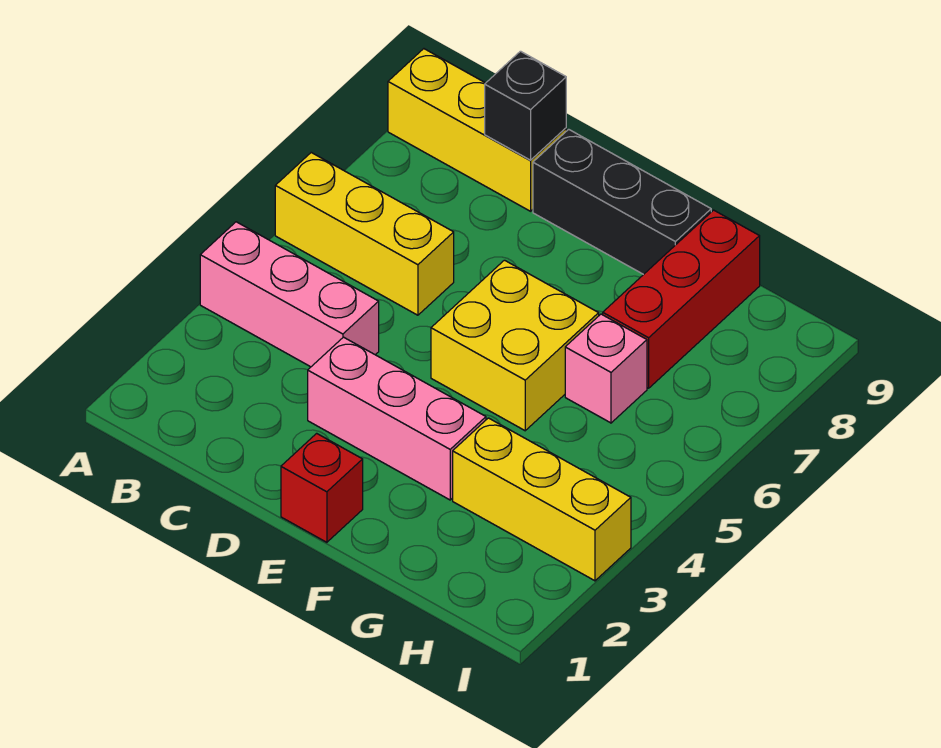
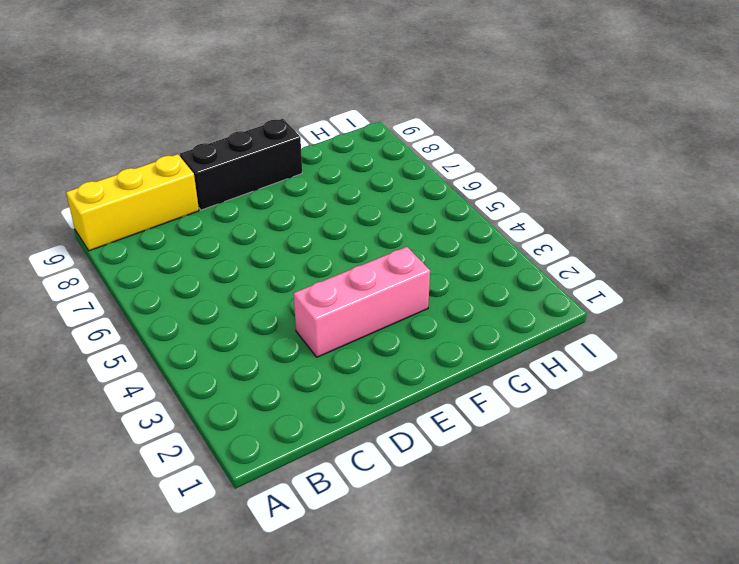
none -> pink brick A4:C4 level 1
none -> yellow brick A6:C6 level 1

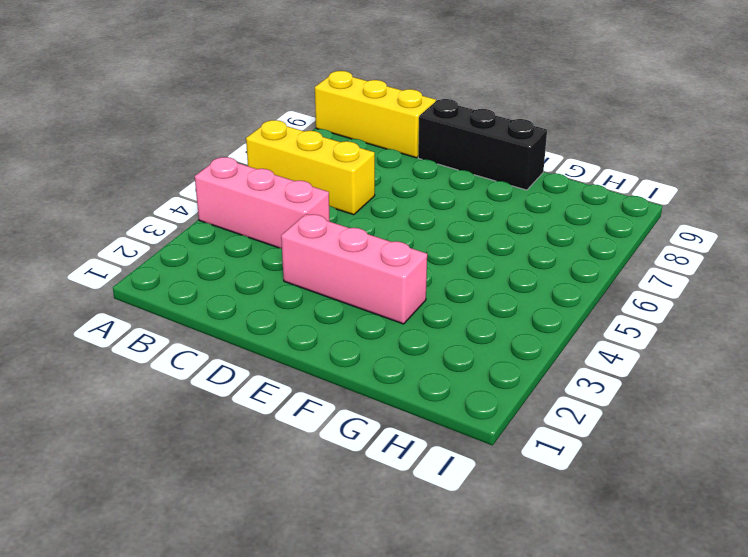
none -> red brick E1 level 1
none -> yellow brick E5:F6 level 1

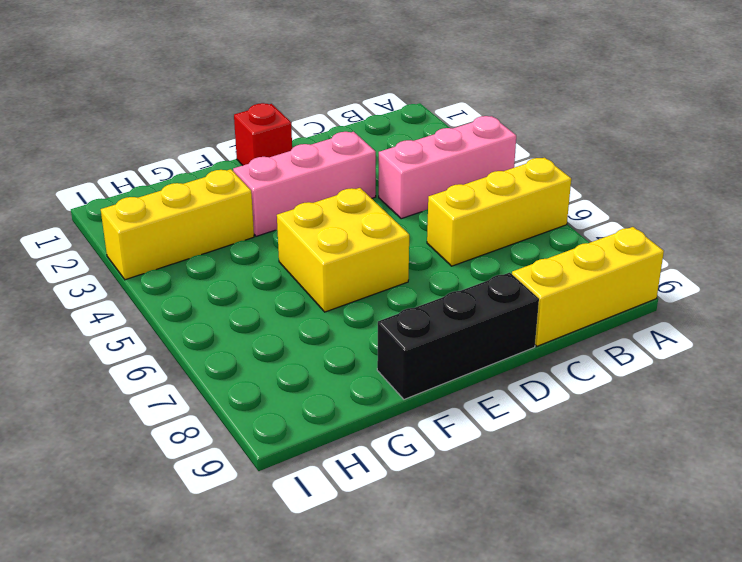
none -> pink brick G6 level 1
none -> red brick G7:G9 level 1

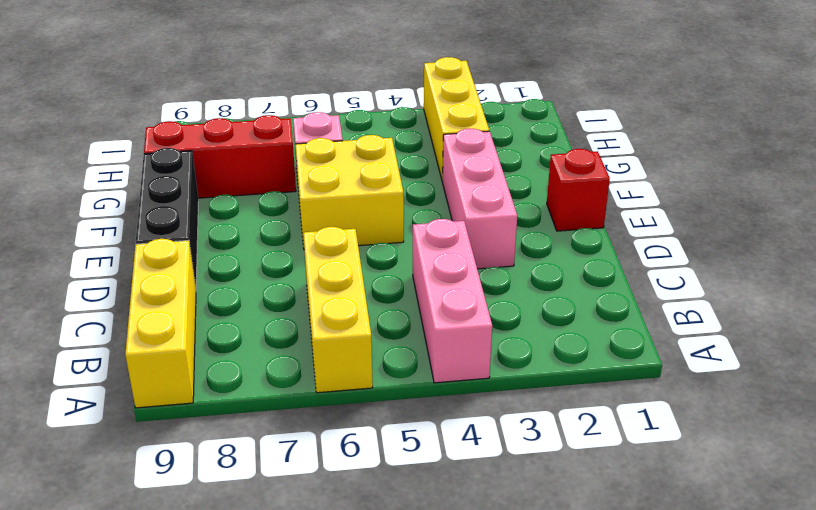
none -> black brick C9 level 2

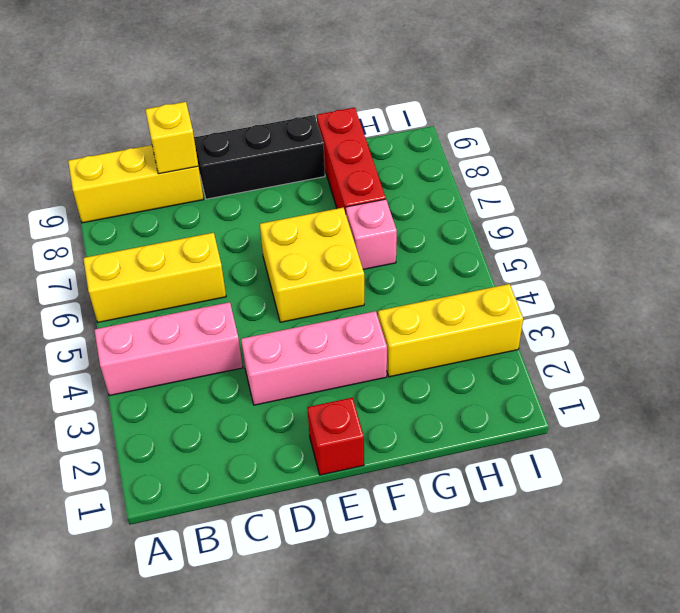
yellow brick C9 level 2 -> black brick C9 level 2

